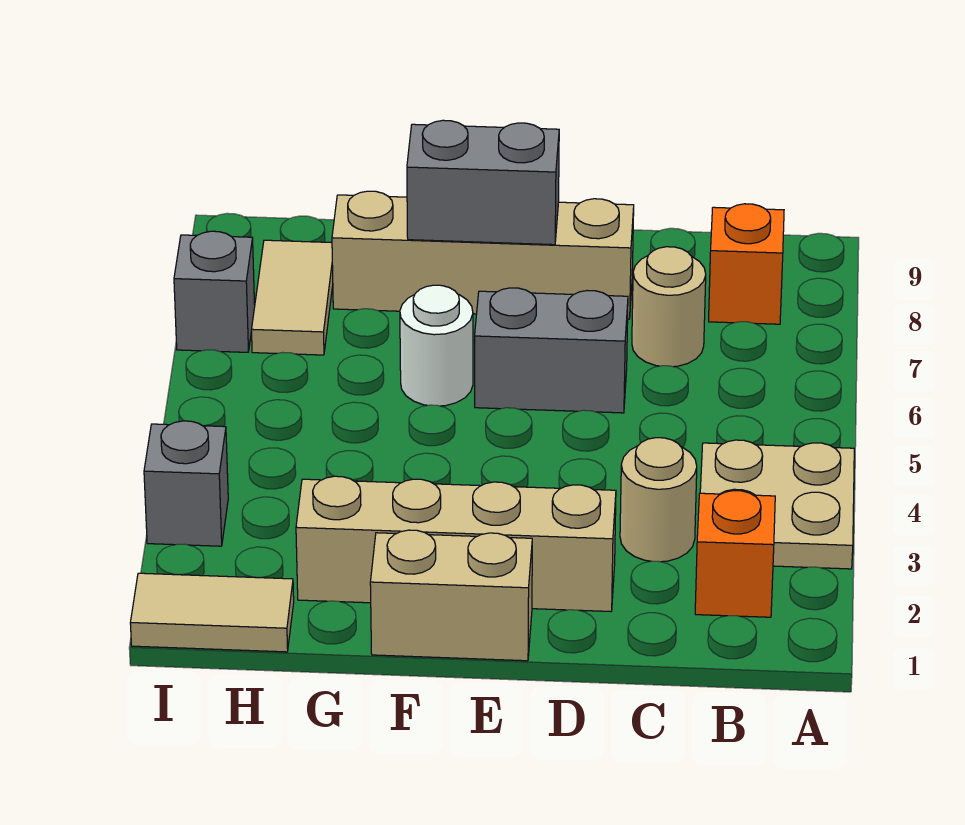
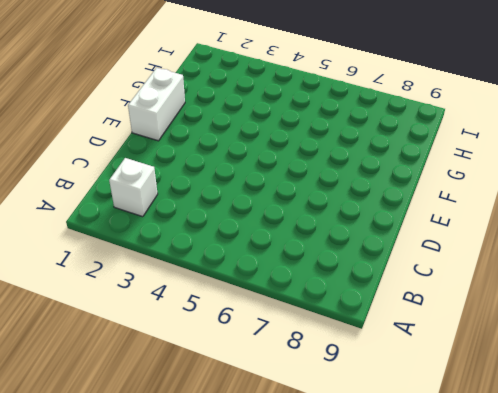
white brick B2 level 1 -> orange brick B2 level 1
white brick E1:F1 level 1 -> tan brick E1:F1 level 1
none -> tan plate A3:B4 level 1
none -> orange brick B8 level 1
none -> tan round brick C3 level 1

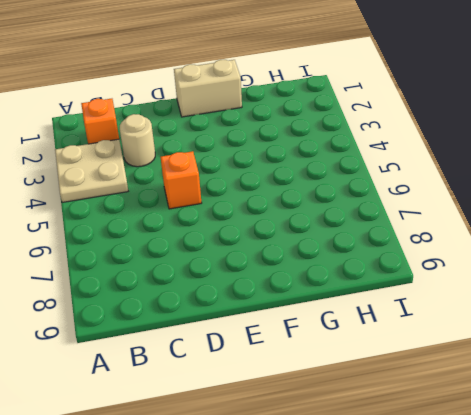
orange brick D5 level 1 -> orange brick B8 level 1
none -> tan round brick C7 level 1
none -> tan brick D2:G2 level 1
none -> grey brick D6:E6 level 1

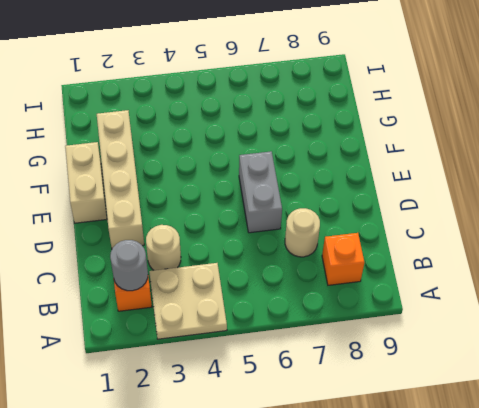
grey round brick B2 level 2 -> none
none -> tan brick D8:G8 level 1
none -> white round brick F6 level 1
none -> tan tile H1:I1 level 1

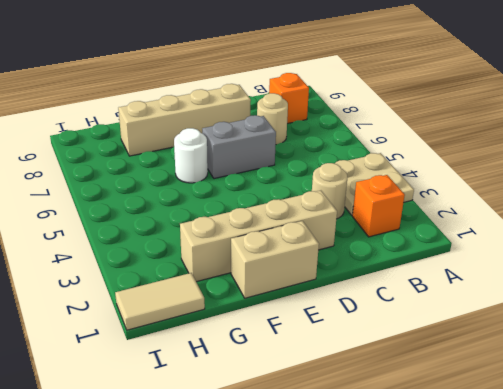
none -> tan tile H7:H8 level 1
none -> grey brick I3 level 1
none -> grey brick I7 level 1

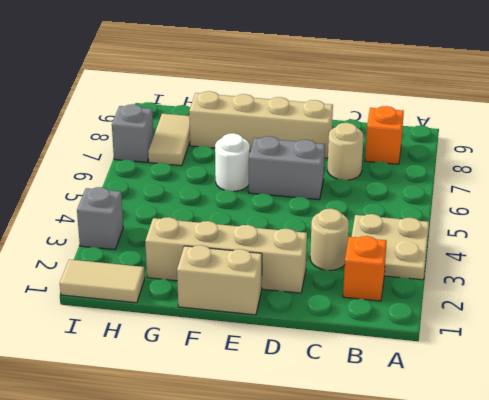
none -> grey brick E8:F8 level 2

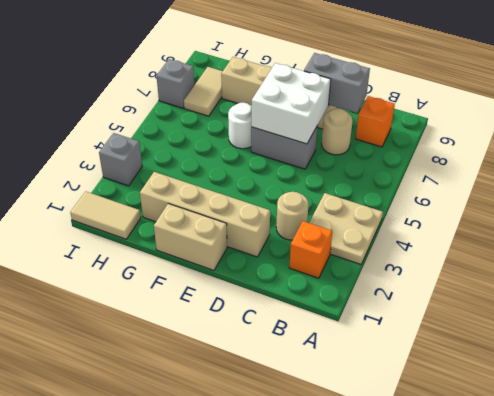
grey brick C8:D8 level 2 -> grey brick E8:F8 level 2
white brick D6:E7 level 2 -> none

